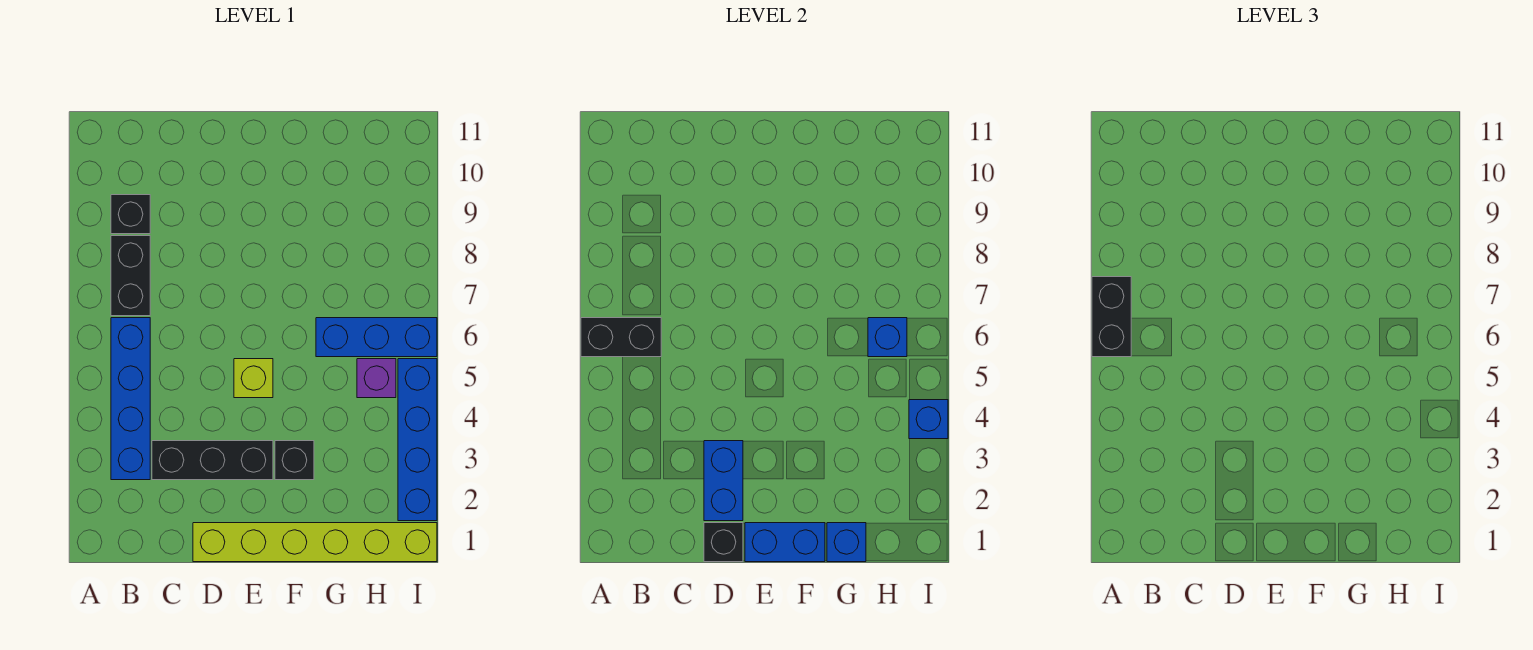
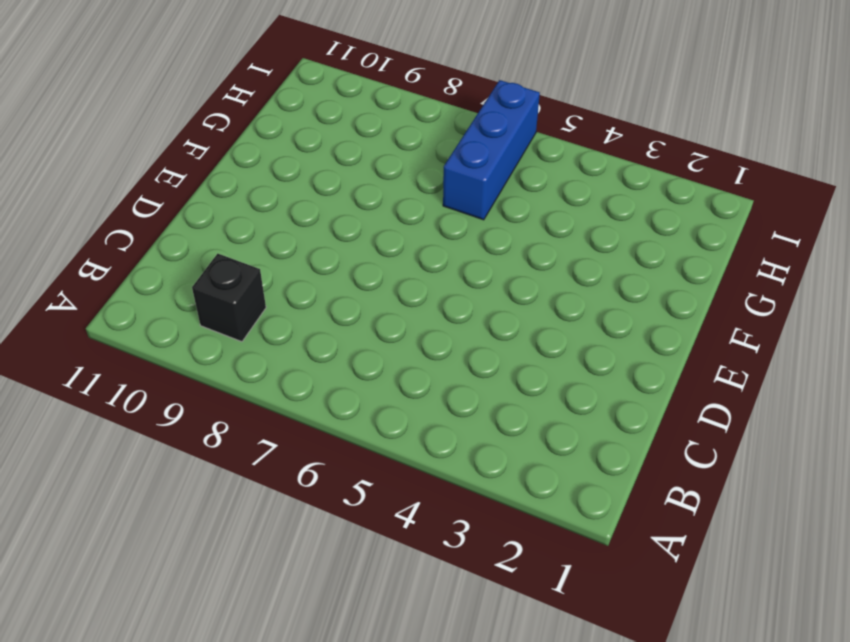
none -> blue brick B3:B6 level 1
none -> black brick B7:B8 level 1
none -> black brick C3:E3 level 1

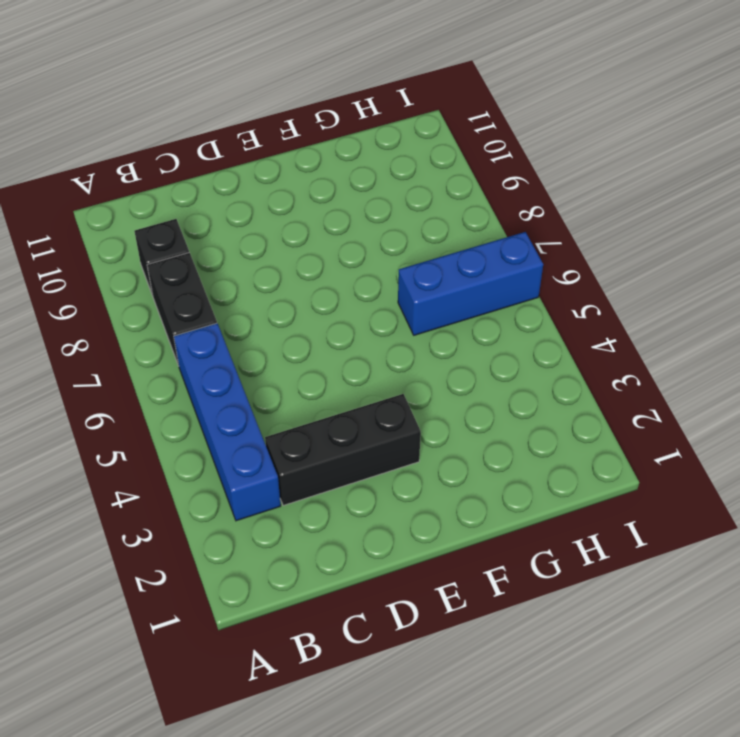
none -> lime brick D1:I1 level 1
none -> lime brick E5 level 1
none -> black brick F3 level 1

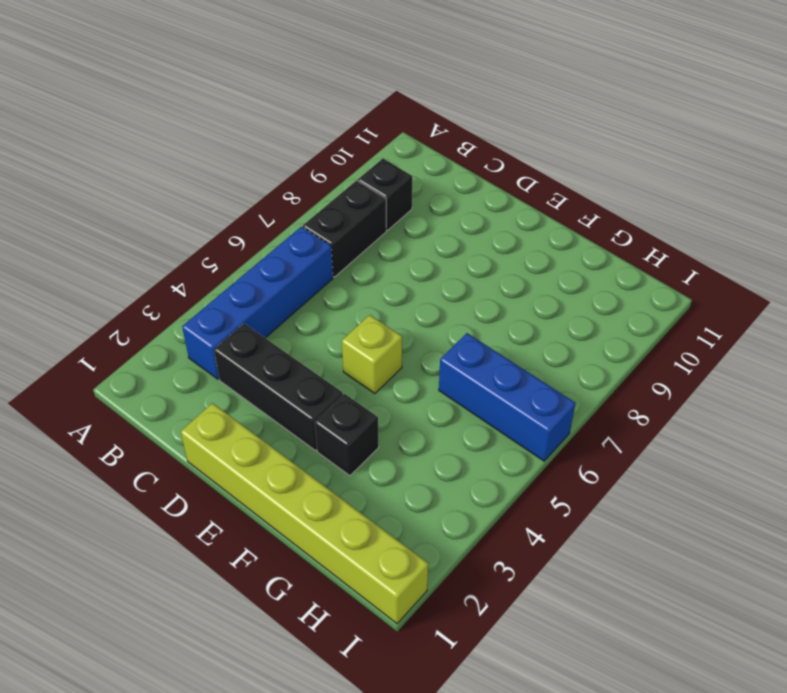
none -> purple brick H5 level 1
none -> blue brick I2:I5 level 1
none -> black brick A6:B6 level 2

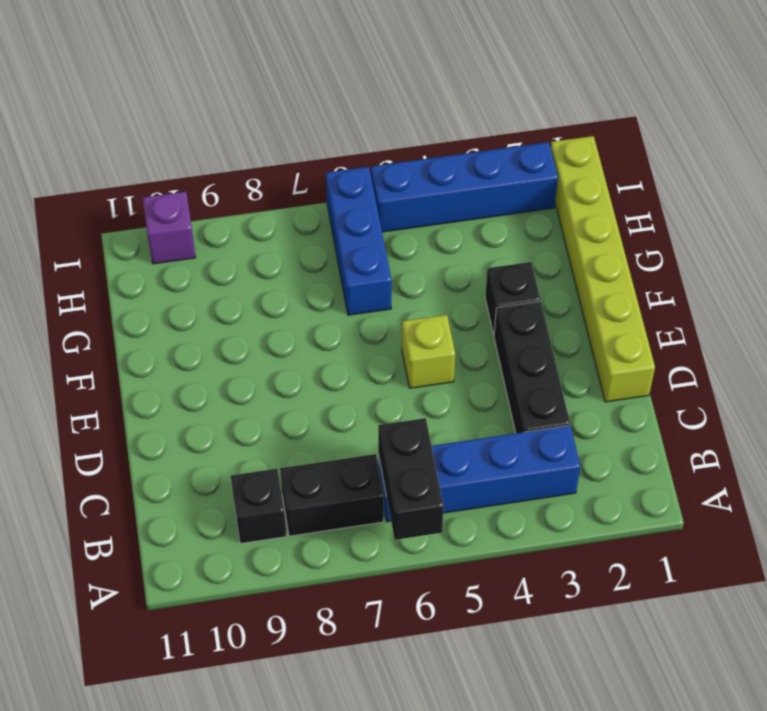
purple brick I10 level 1 -> purple brick H5 level 1
none -> black brick D1 level 2
none -> blue brick D2:D3 level 2
none -> blue brick E1:F1 level 2

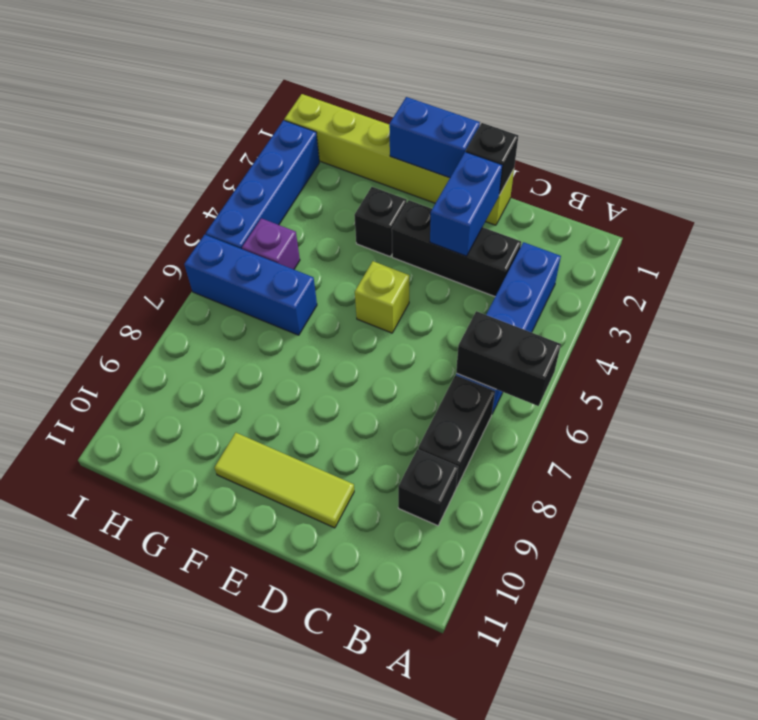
lime tile D10:F10 level 1 -> none
none -> blue brick G1 level 2
none -> blue brick H6 level 2
none -> blue brick I4 level 2

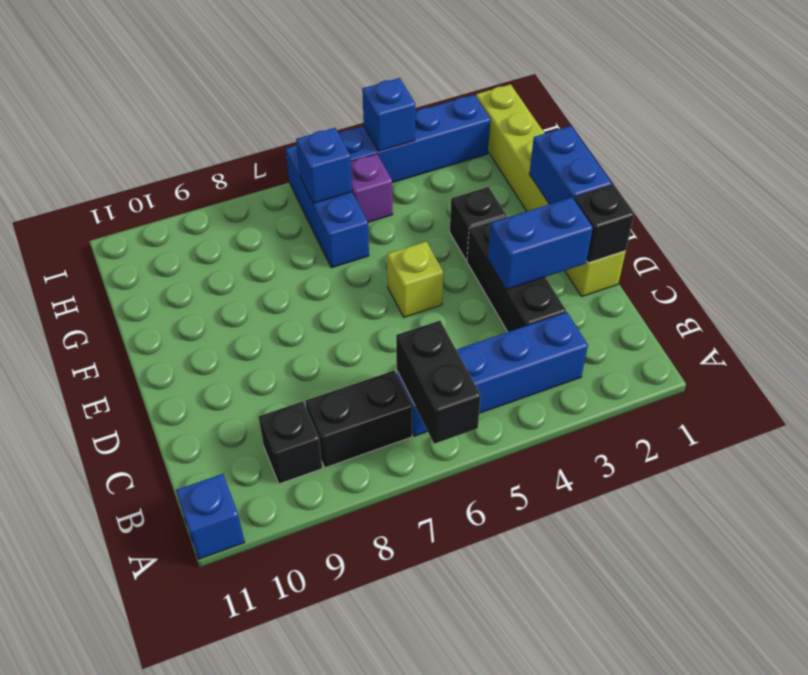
blue brick A11 level 1 -> blue brick G1 level 2
none -> black brick A6:A7 level 3

